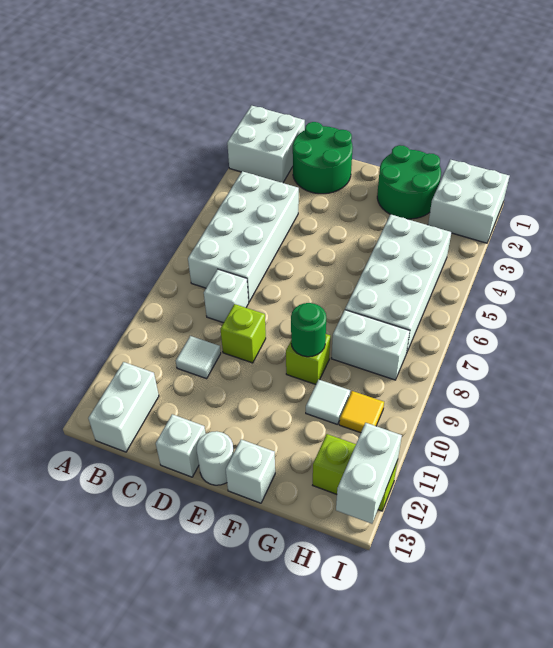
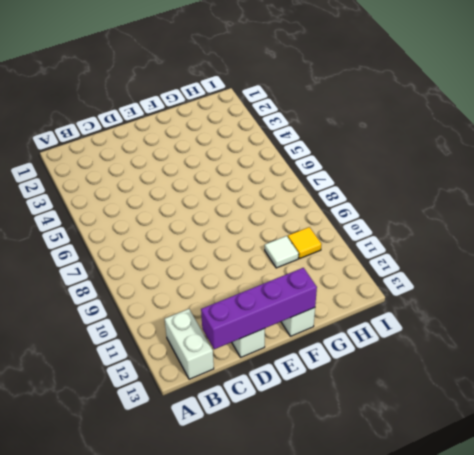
purple brick C13:F13 level 2 -> none
none -> white brick A1:B2 level 1
none -> white brick B4:C7 level 1
none -> green round brick C1:D2 level 1

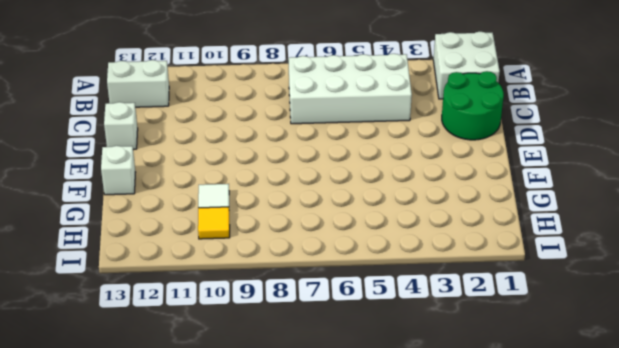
none -> white brick C8 level 1
none -> white tile C10 level 1
none -> lime brick D9 level 1

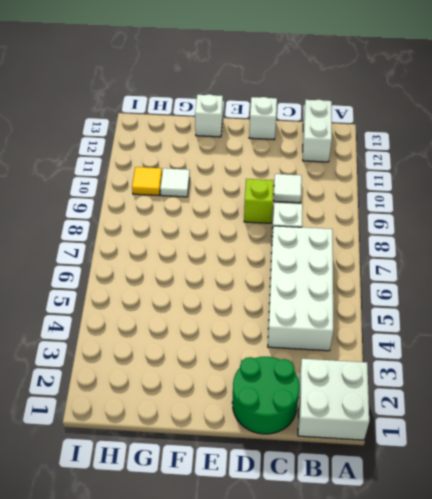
none -> white round brick E13 level 1
none -> green round brick F1:G2 level 1
none -> lime brick F9 level 1

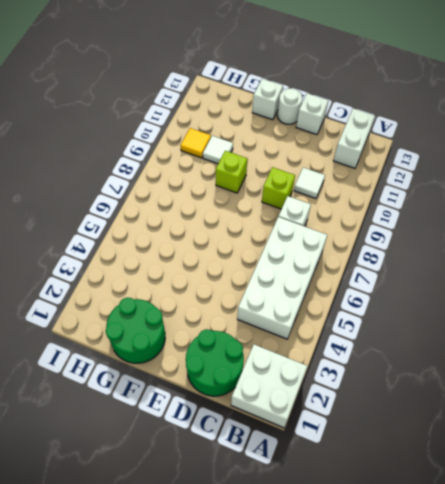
none -> white brick G4:H7 level 1
none -> white brick G8:H8 level 1
none -> white brick H1:I2 level 1

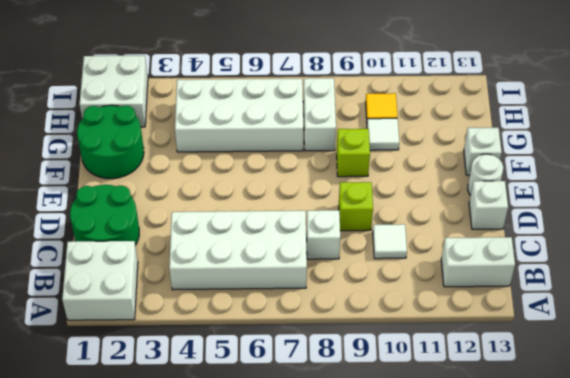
none -> lime brick H12:I12 level 1
none -> green round brick F9 level 2
none -> white brick I12:I13 level 2

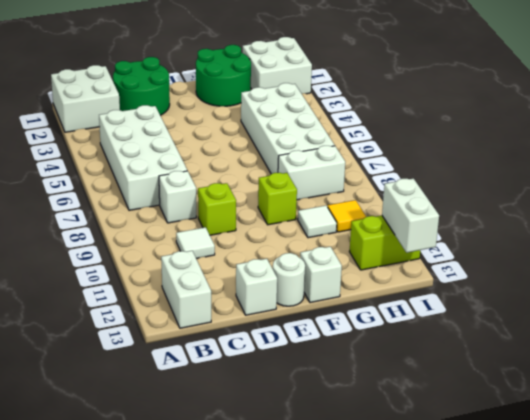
none -> green round brick F9 level 2

